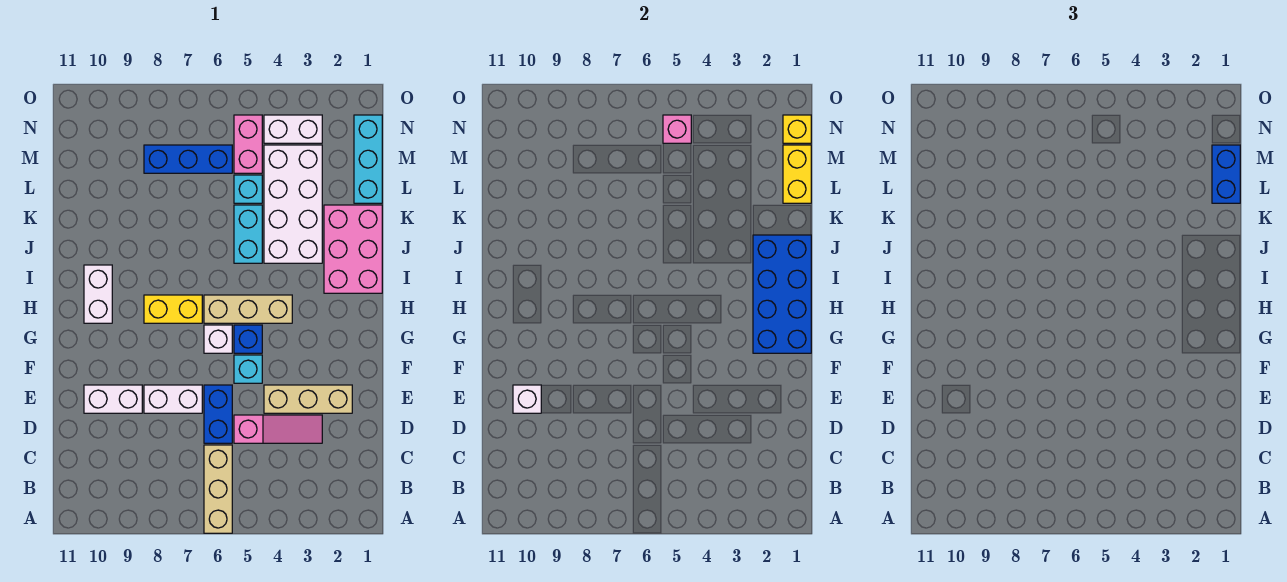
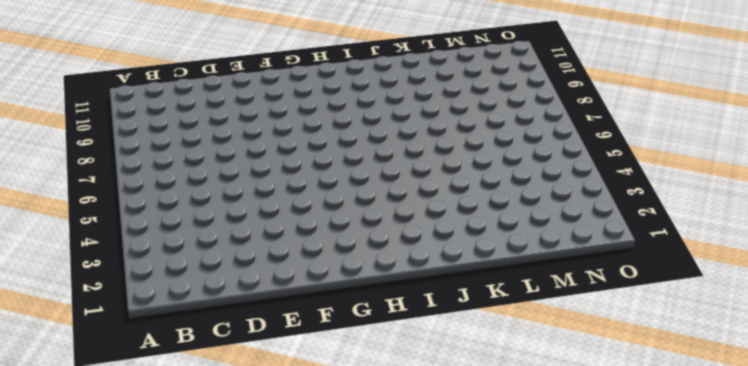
none -> tan brick A6:C6 level 1
none -> pink slope D3:D5 level 1 top 5
none -> blue brick D6:E6 level 1

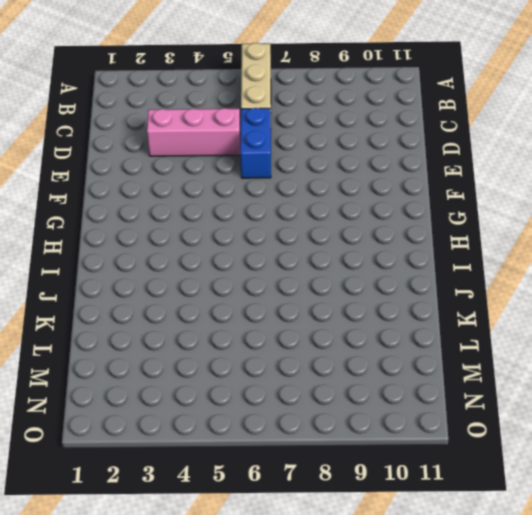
pink brick D3:D5 level 1 -> pink slope D3:D5 level 1 top 5
none -> tan brick E2:E4 level 1
none -> white brick E7:E8 level 1
none -> white brick E9:E10 level 1

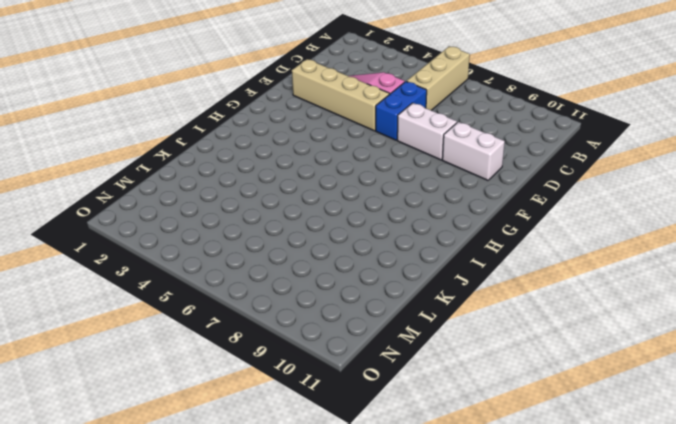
tan brick E2:E5 level 1 -> tan brick E2:E4 level 1
none -> cyan brick F5 level 1
none -> blue brick G5 level 1
none -> white brick G6 level 1

